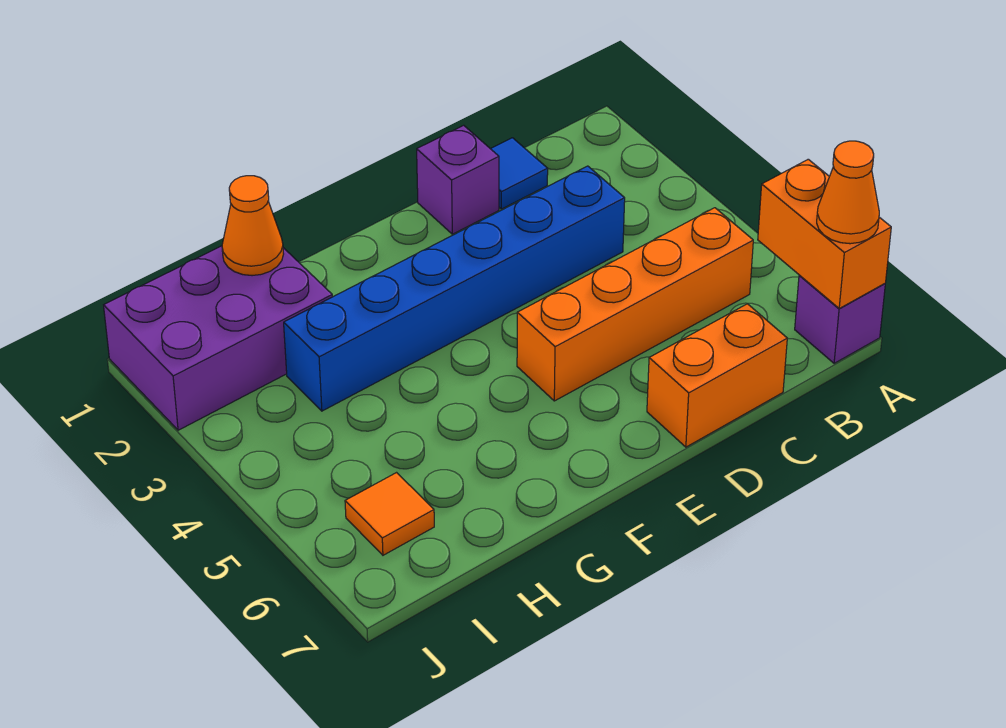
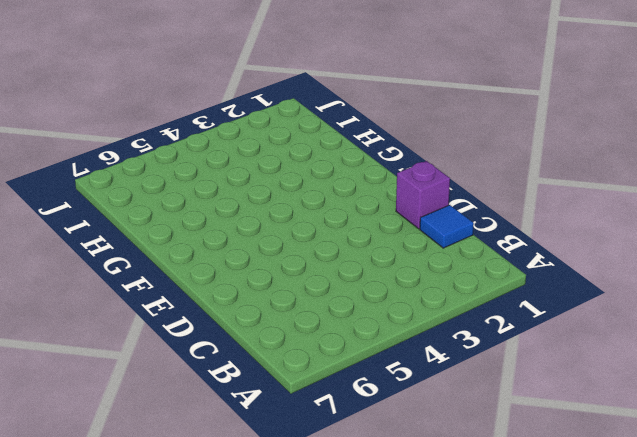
none -> purple brick A7 level 1
none -> orange brick B5:E5 level 1

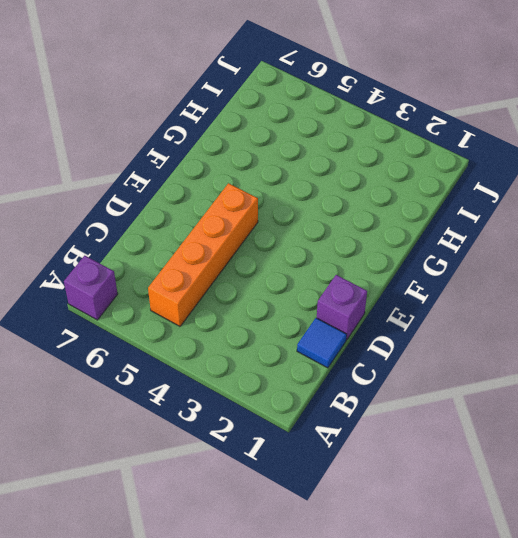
none -> blue brick C3:H3 level 1
none -> orange brick C7:D7 level 1

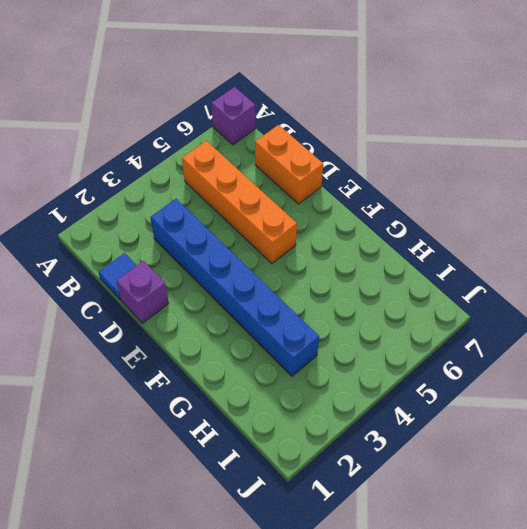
none -> purple brick H1:J2 level 1
none -> orange tile I6 level 1

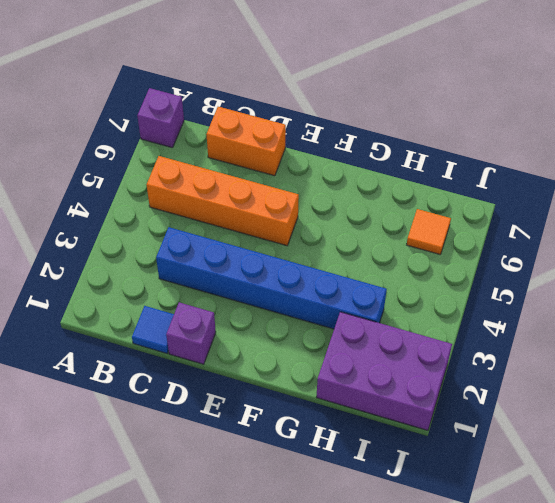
none -> orange brick A6:A7 level 2
none -> orange cone H1 level 2

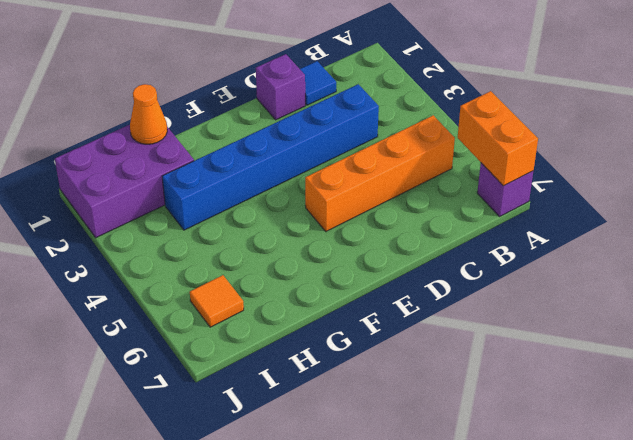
none -> orange brick C7:D7 level 1
none -> orange cone A7 level 3

